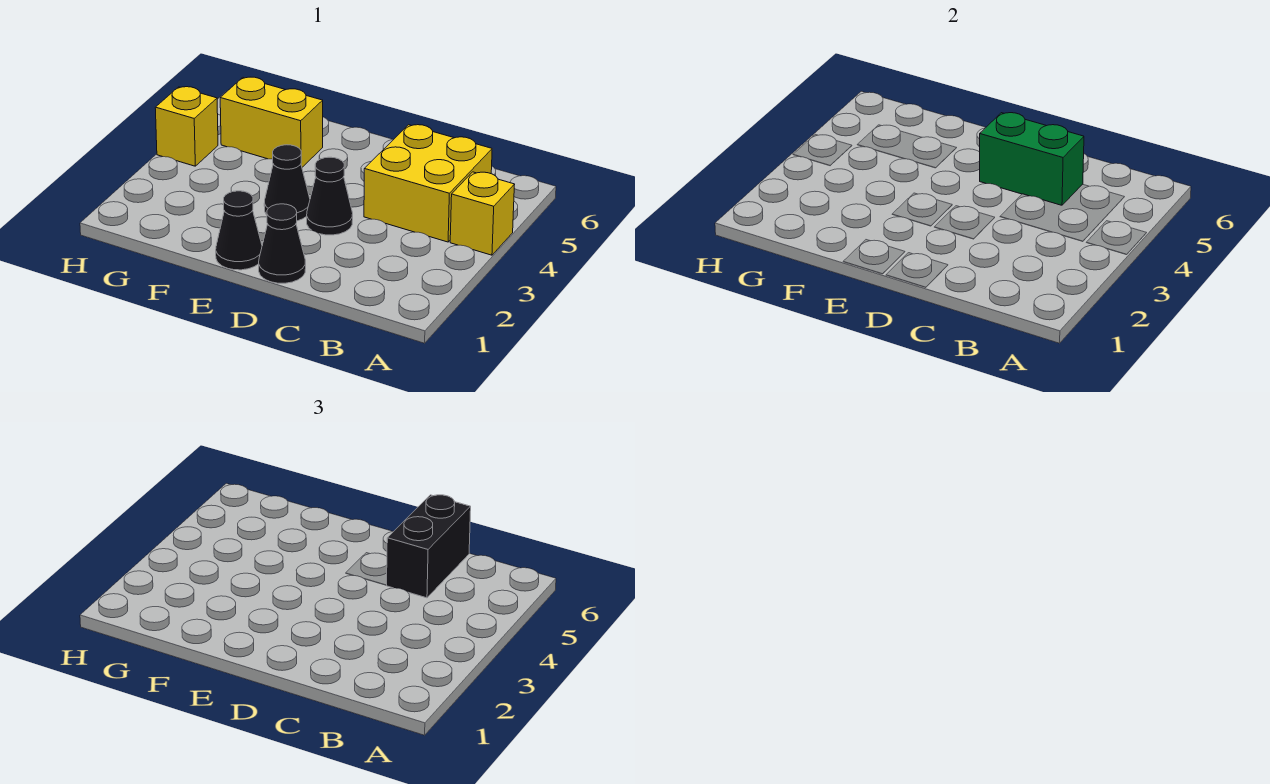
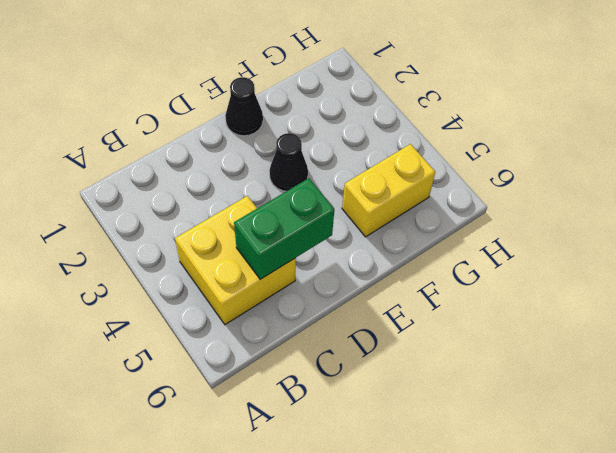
none -> yellow brick A4 level 1
none -> black cone D1 level 1

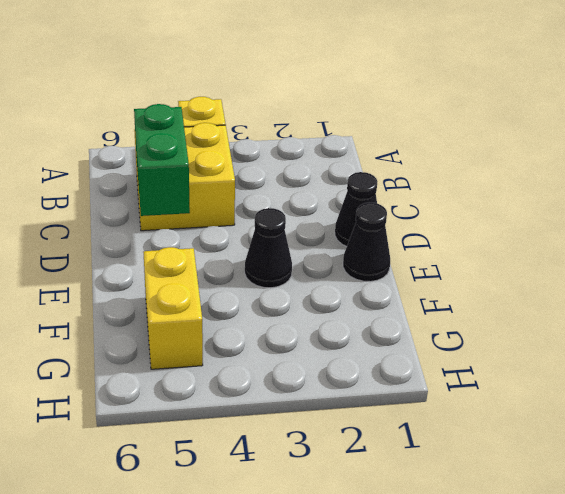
none -> black cone D3 level 1
none -> yellow brick H4 level 1

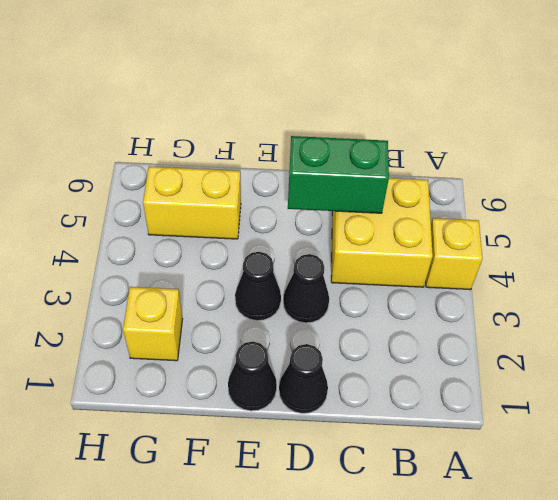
yellow brick G2 level 1 -> yellow brick H4 level 1
none -> black brick C5:C6 level 3

